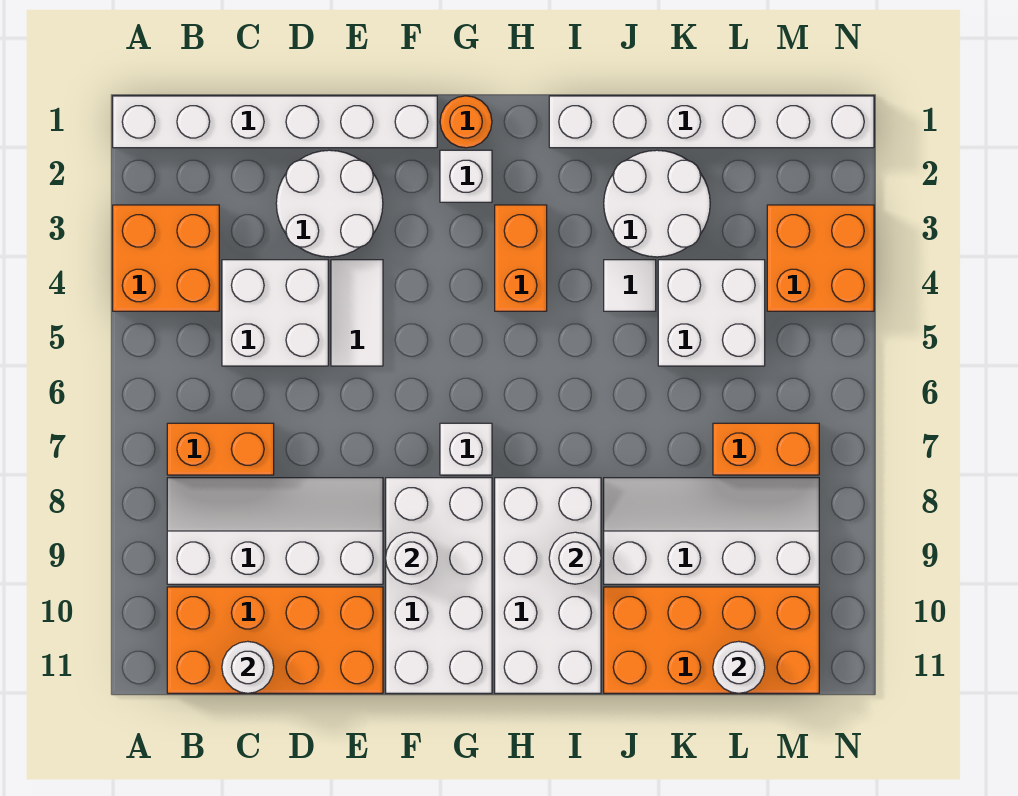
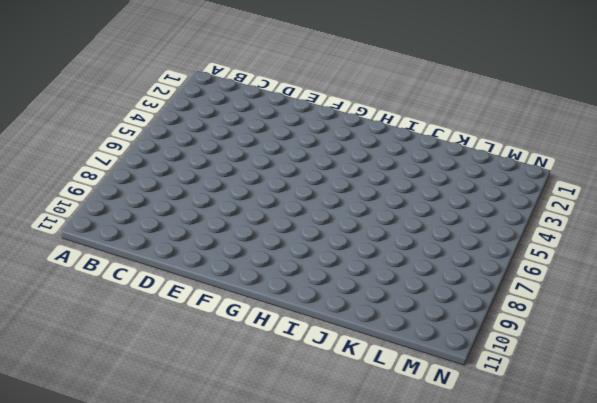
none -> white brick A1:F1 level 1
none -> orange brick A3:B4 level 1
none -> orange brick B7:C7 level 1

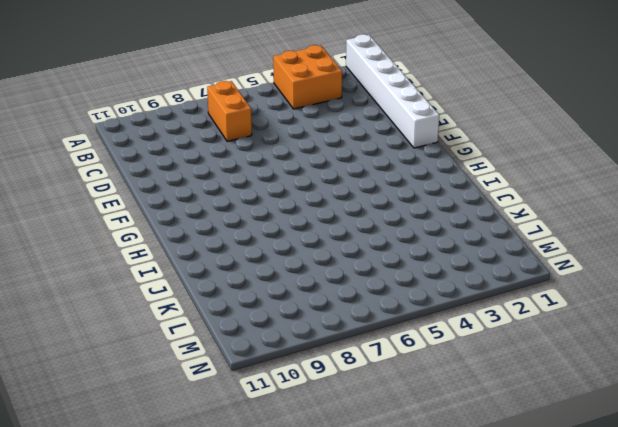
none -> white slope B8:E9 level 1 top 9
none -> orange brick B10:E11 level 1
none -> white brick C4:D5 level 1

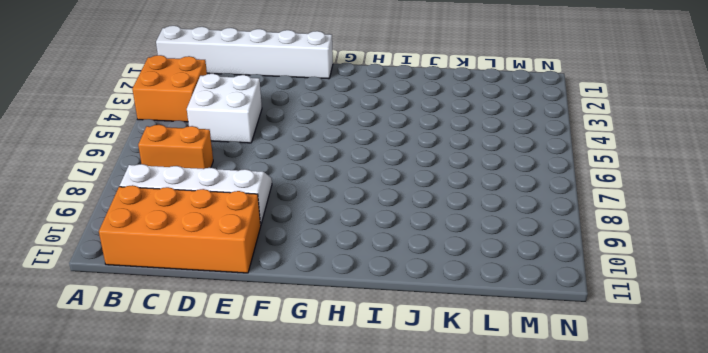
none -> white round brick D2:E3 level 1
none -> white tile E4:E5 level 1
none -> white brick F8:G11 level 1

